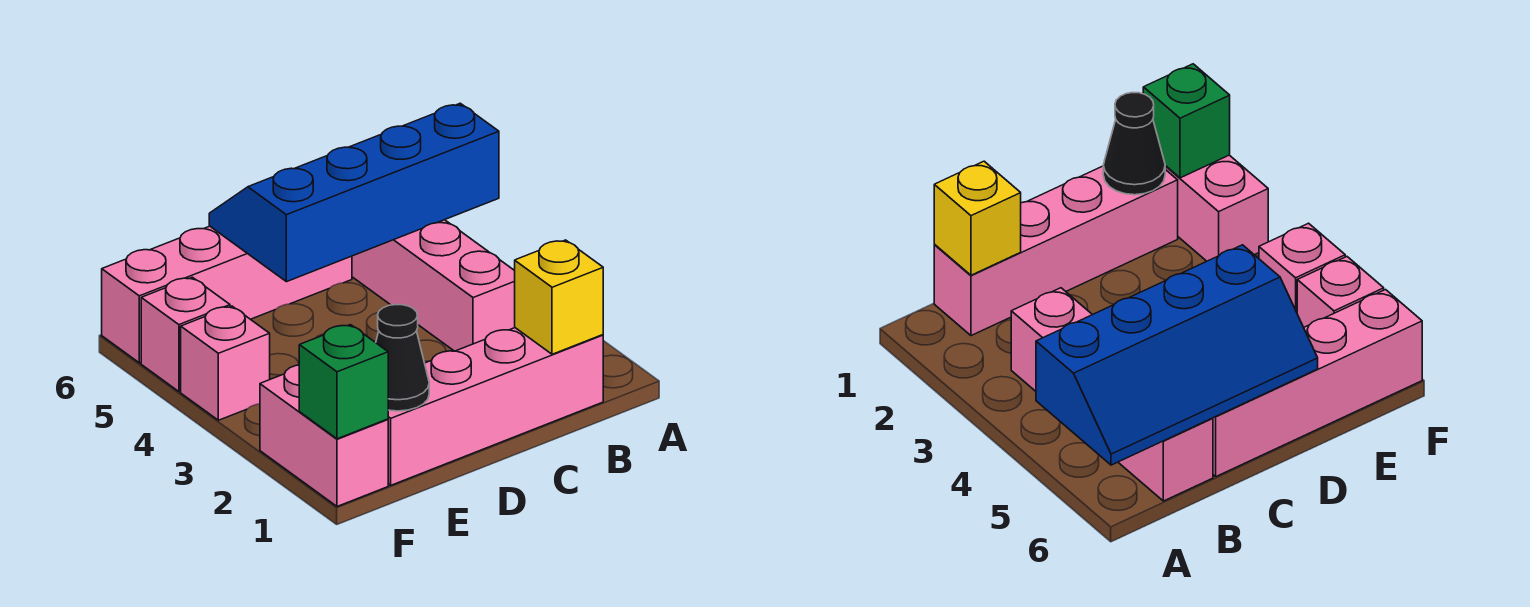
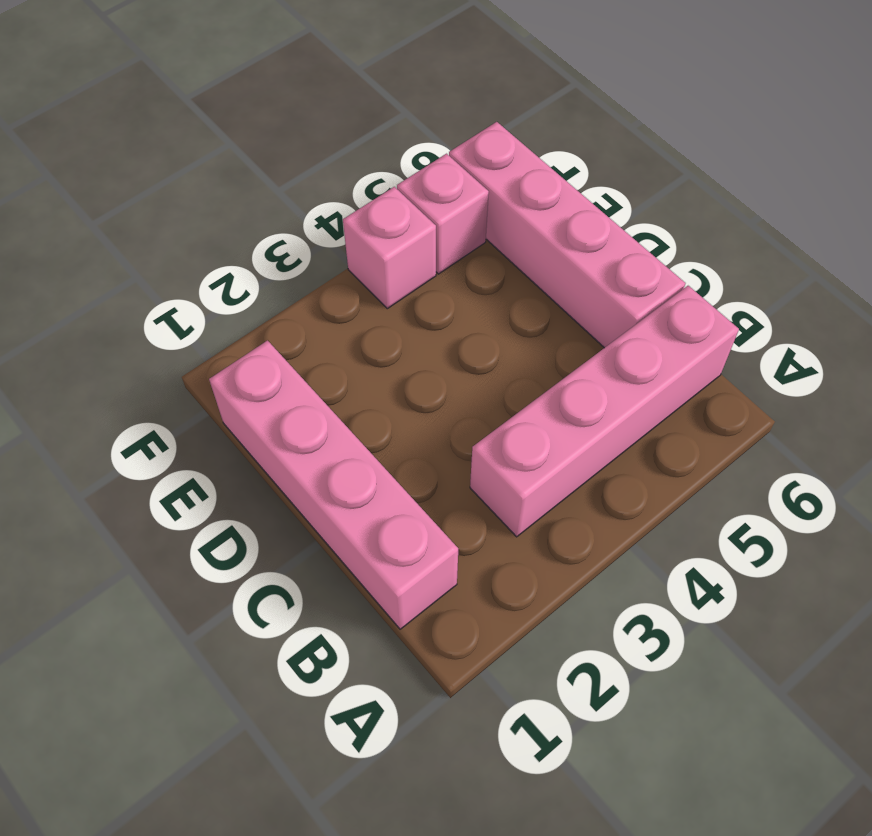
none -> pink brick F1:F2 level 1
none -> blue slope A5:D6 level 2 top 5

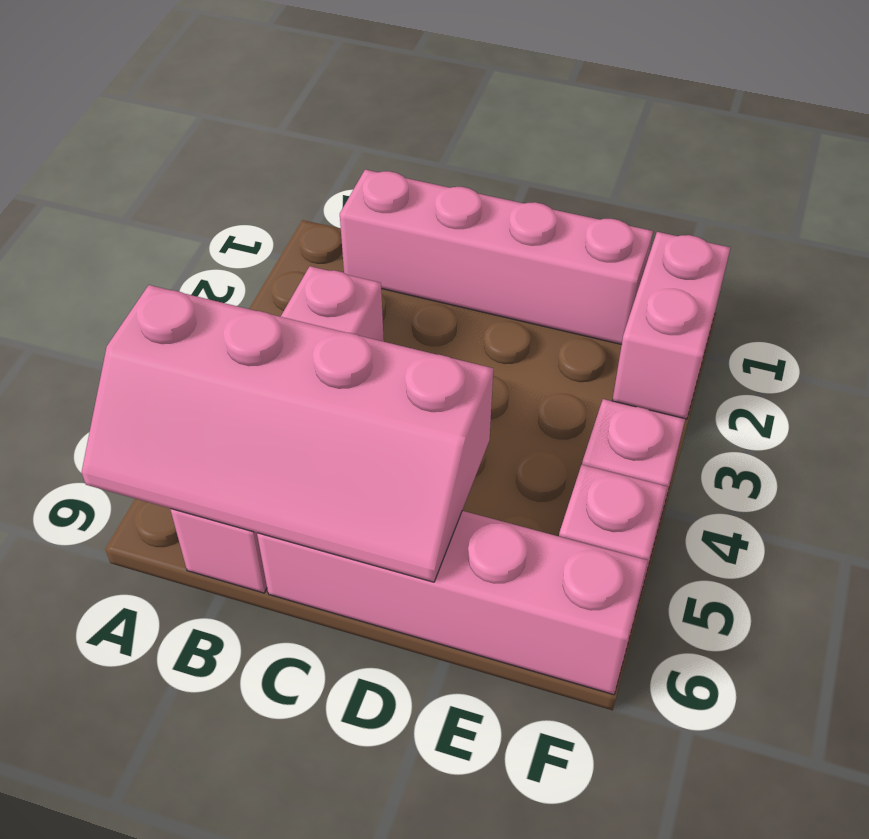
pink slope A5:D6 level 2 top 5 -> blue slope A5:D6 level 2 top 5
none -> yellow brick B1 level 2
none -> black cone E1 level 2

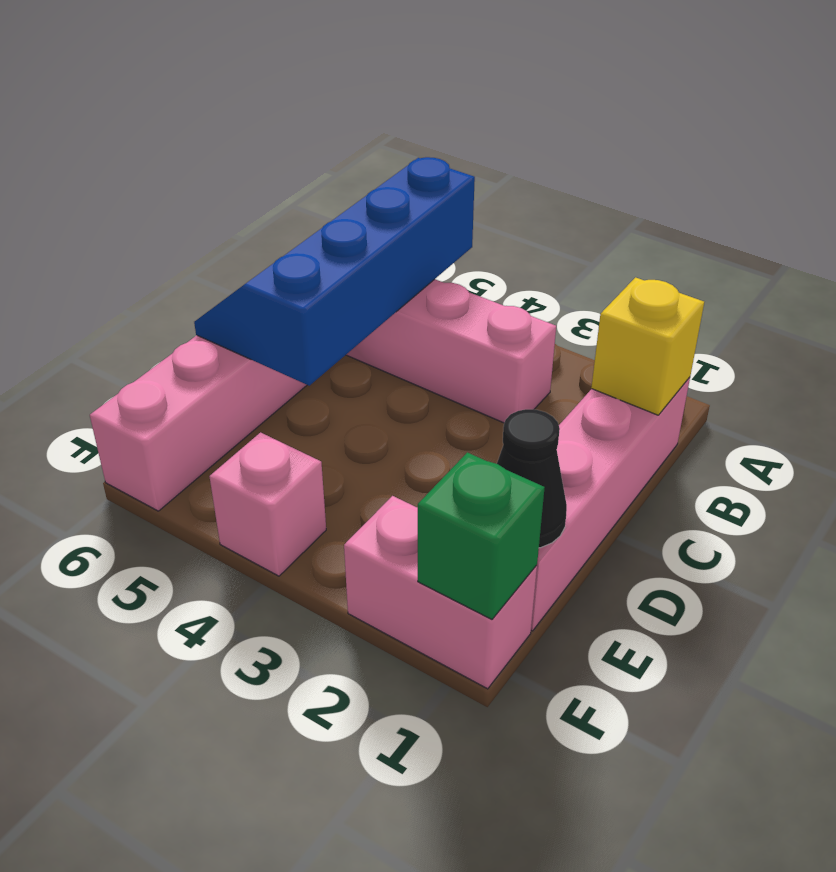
none -> pink brick F5 level 1

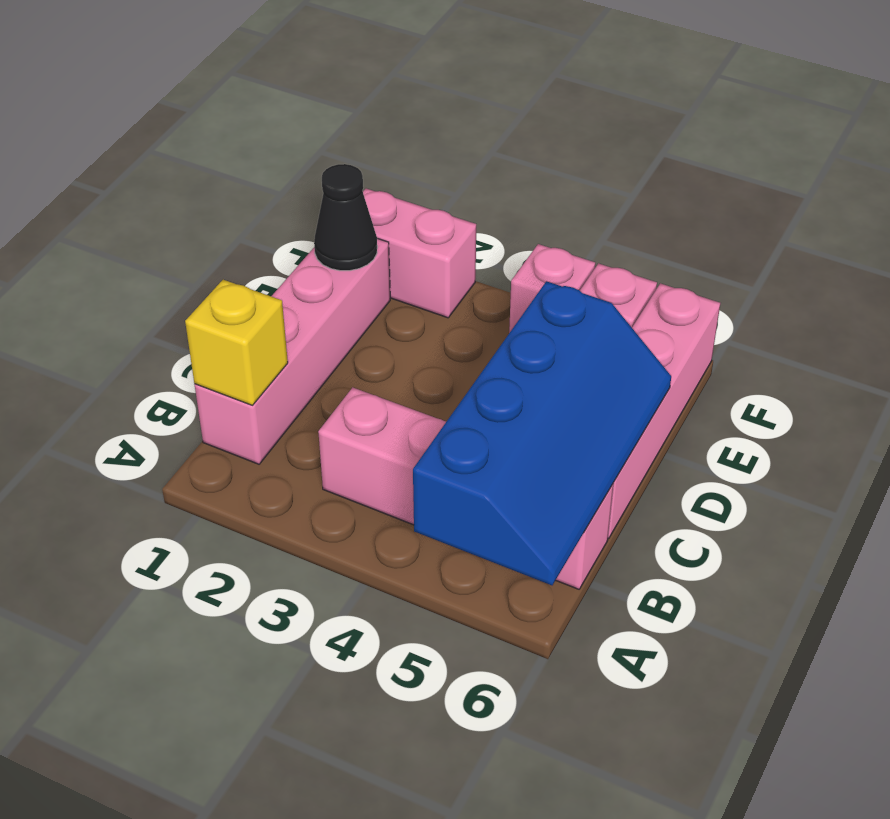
none -> green brick F1 level 2

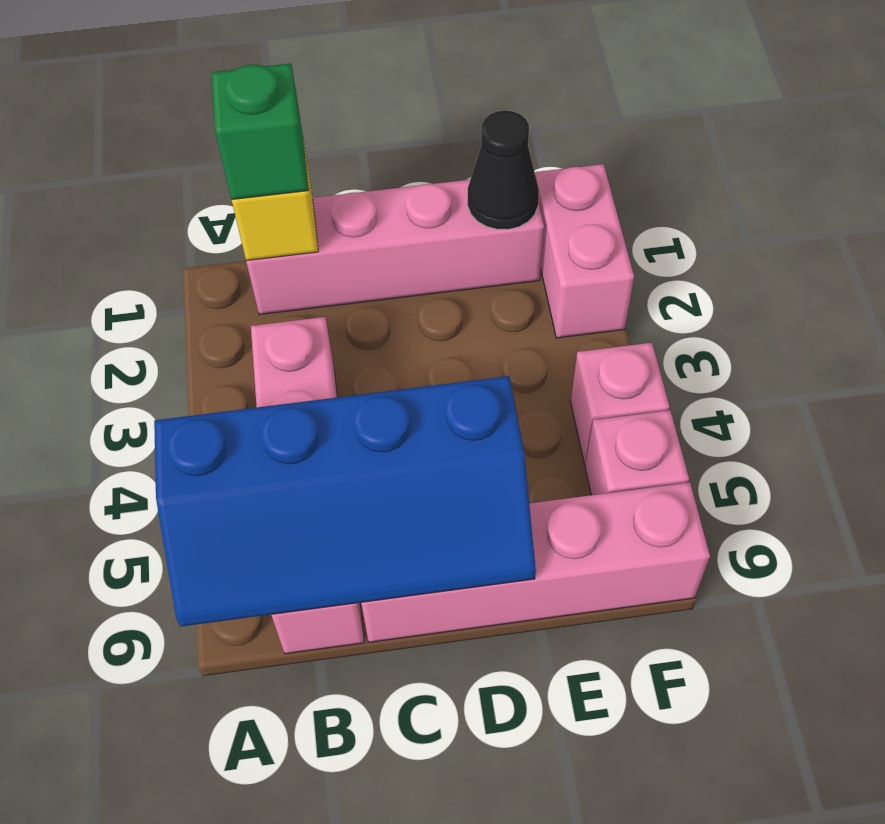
green brick B1 level 3 -> green brick F1 level 2

